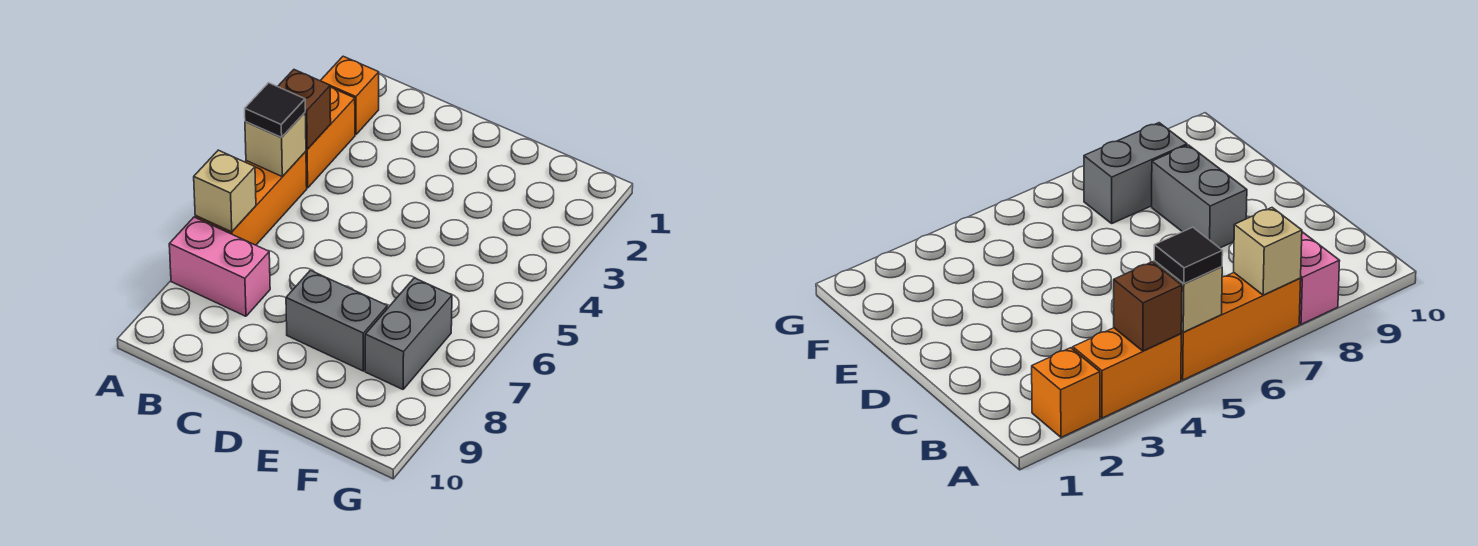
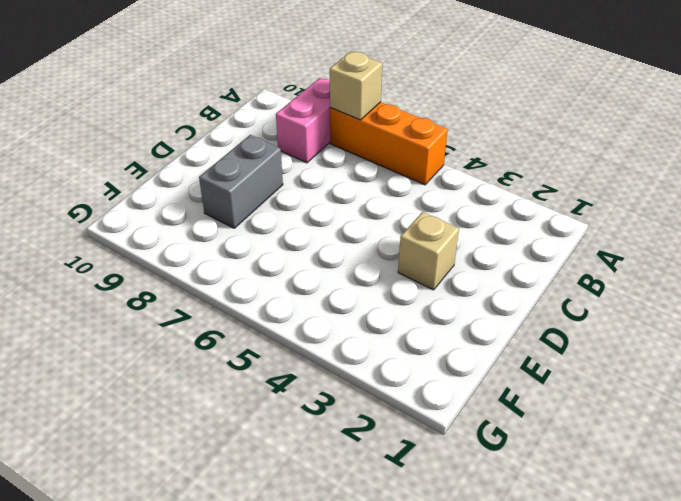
tan brick D3 level 1 -> tan brick A5 level 2
none -> orange brick A2 level 1
none -> orange brick A3:A4 level 1

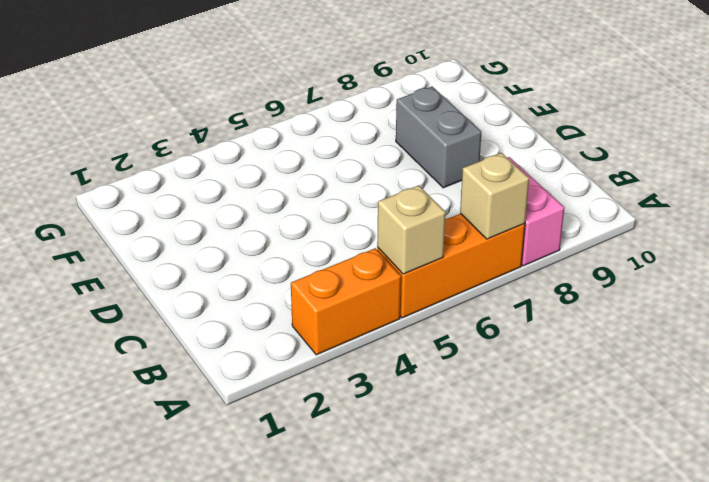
none -> orange brick A2 level 1
none -> grey brick F7:F8 level 1

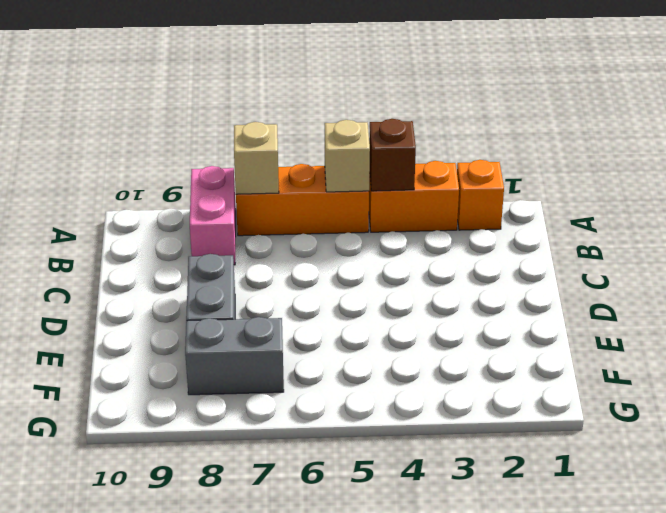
none -> black tile A5 level 3

